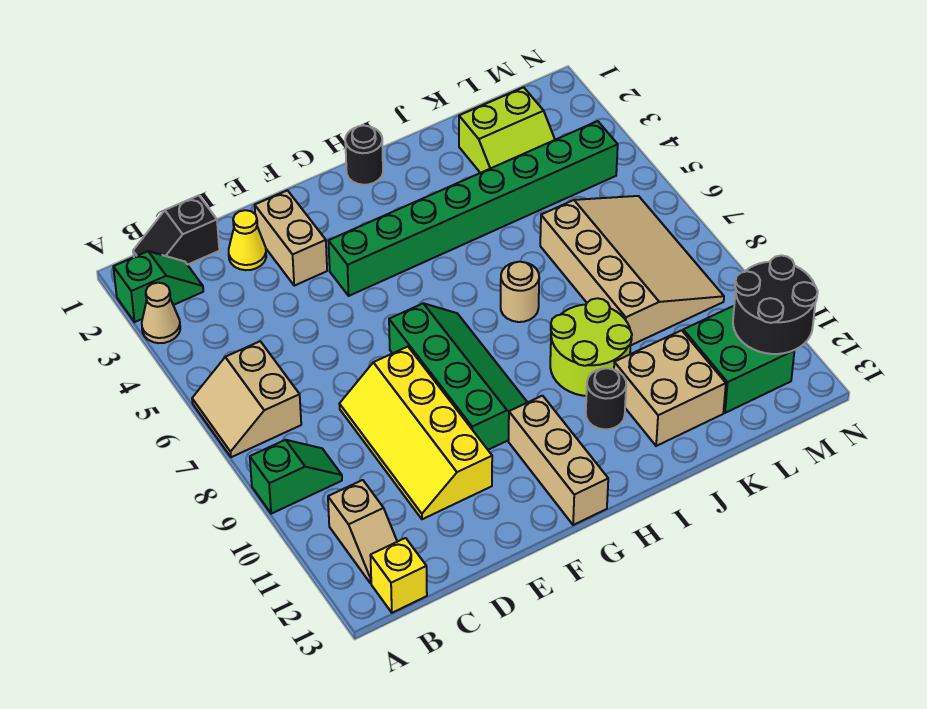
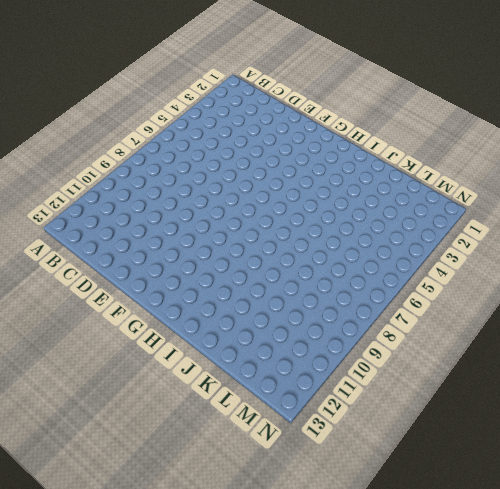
none -> green slope A2:B2 level 1 top A
none -> tan cone A3 level 1
none -> tan slope A6:B7 level 1 top B

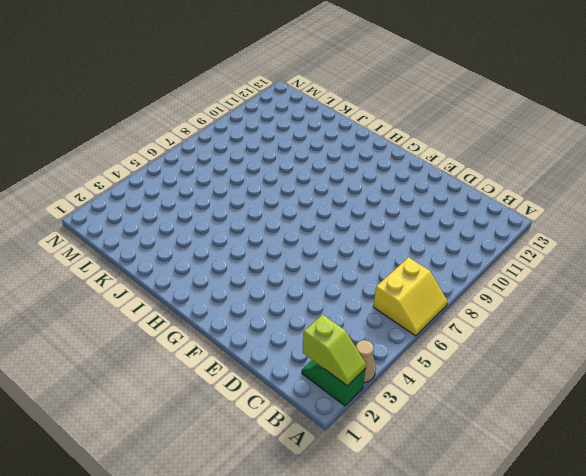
lime slope A2:B2 level 2 top B -> none
yellow slope A6:B7 level 1 top B -> tan slope A6:B7 level 1 top B
none -> green slope A9:B9 level 1 top A
none -> black slope B1:C1 level 1 top C
none -> tan slope B11:B12 level 1 top 11

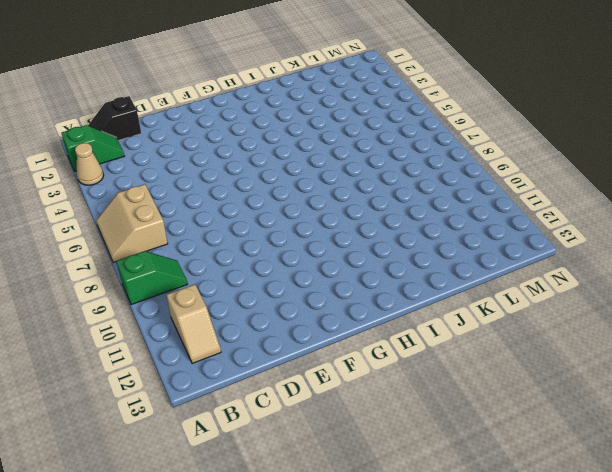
none -> yellow brick B13 level 1
none -> yellow cone D2 level 1
none -> yellow slope D8:E11 level 1 top E

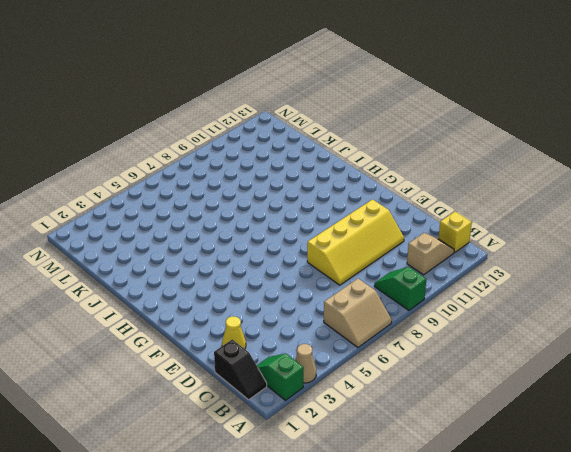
none -> tan brick E2:E3 level 1
none -> green brick F4:M4 level 1
none -> green slope F7:G10 level 1 top F

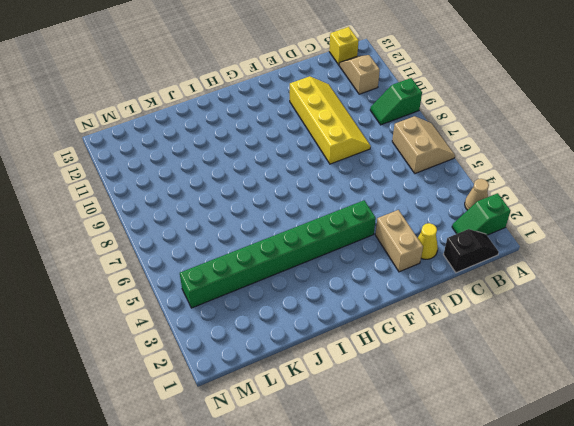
none -> green slope F7:G10 level 1 top F
none -> tan brick G11:G13 level 1
none -> black round brick H1 level 1

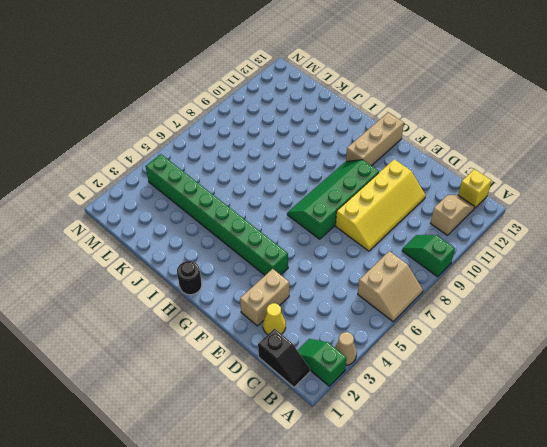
none -> tan round brick I7 level 1
none -> lime round brick I9:J10 level 1
none -> black round brick I11 level 1

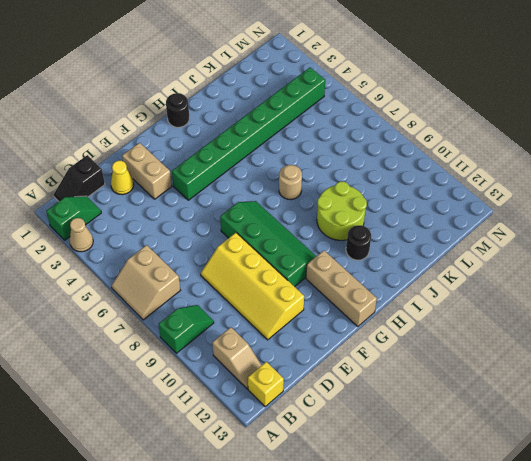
none -> tan brick J11:K12 level 1
none -> lime slope K2:L3 level 1 top 2
none -> tan slope K6:M9 level 1 top K

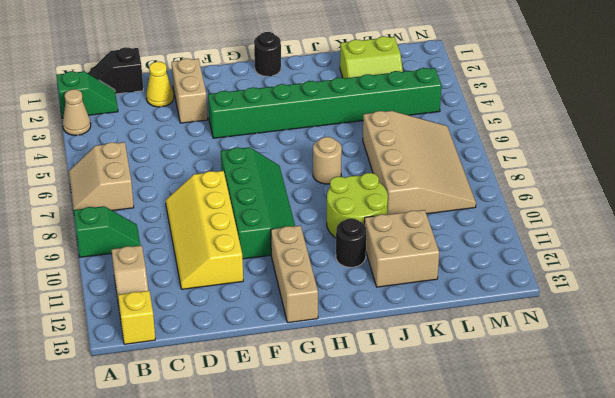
none -> green brick L11:M12 level 1
none -> black round brick M11:N12 level 2

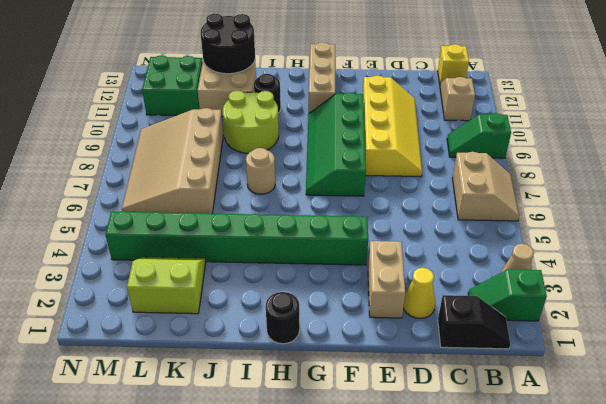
black round brick J12:K13 level 2 -> black round brick M11:N12 level 2

